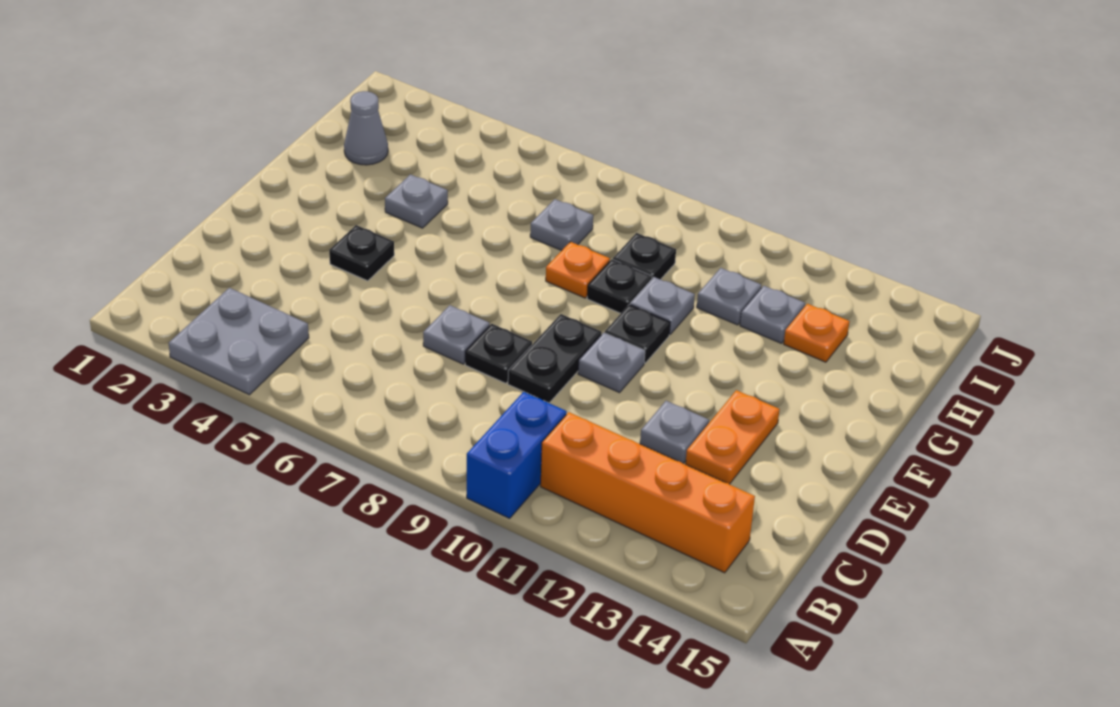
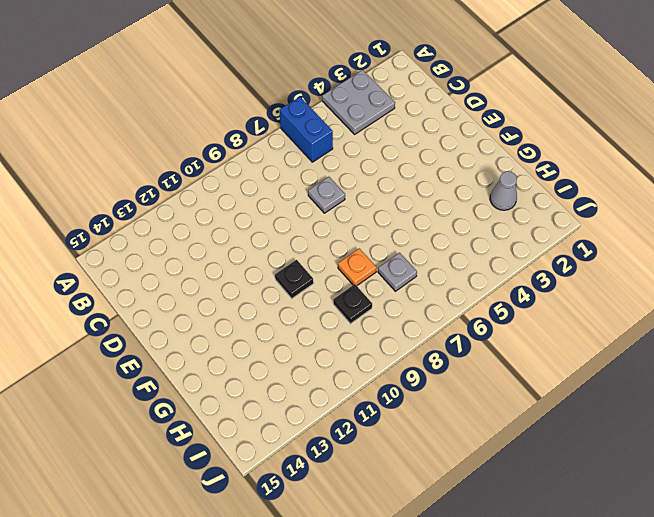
blue brick A6:B6 level 1 -> blue brick A10:B10 level 1
none -> orange brick B11:B14 level 1
none -> black plate D8 level 1
none -> black plate D9:E9 level 1

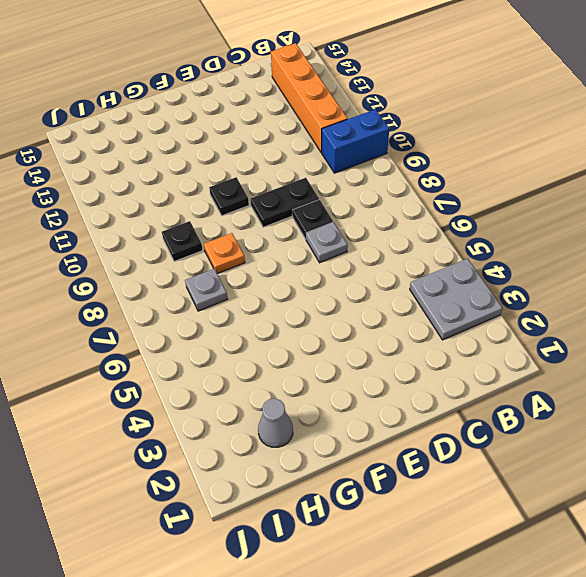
none -> grey plate D12 level 1
none -> orange plate D13:E13 level 1
none -> black plate E4 level 1

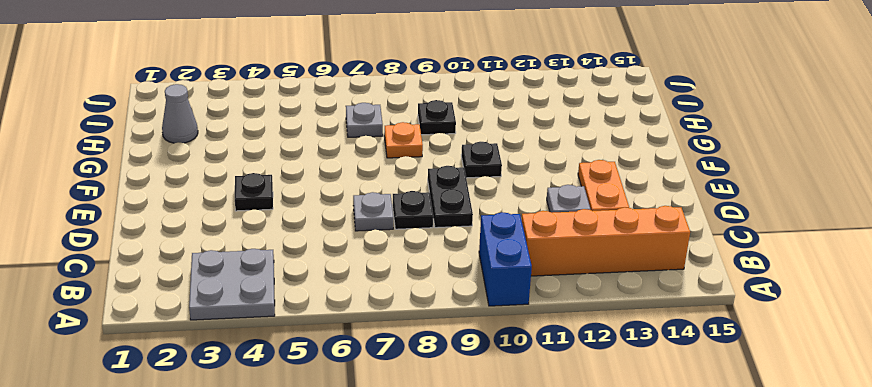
none -> grey plate E10 level 1
none -> grey plate G4 level 1
none -> black plate G9 level 1

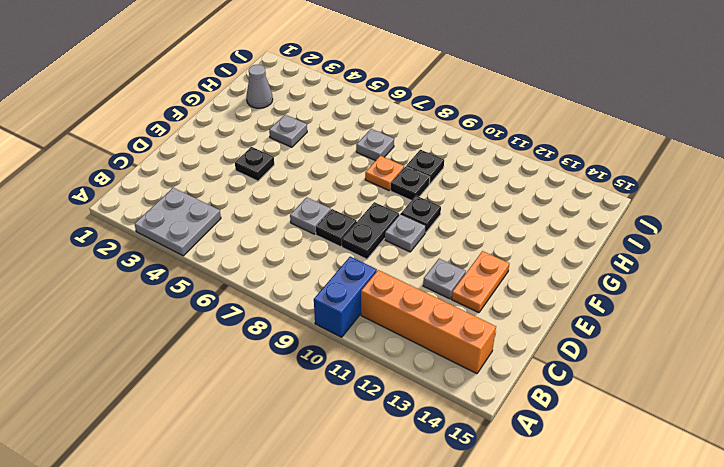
none -> grey plate G10 level 1
none -> grey plate H11 level 1
none -> grey plate H12 level 1

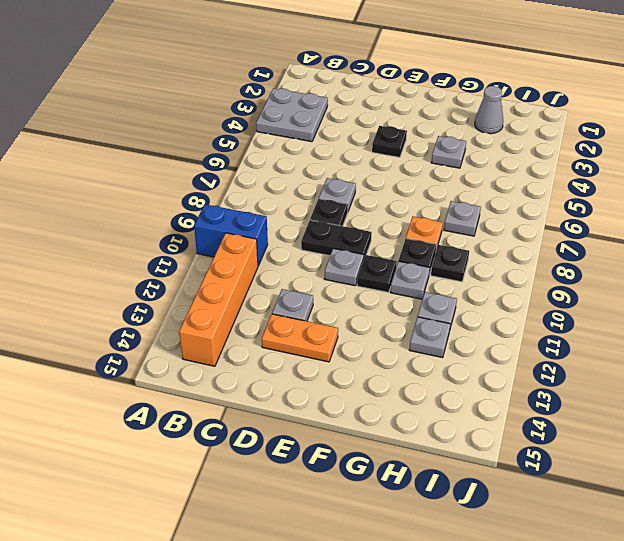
none -> orange plate H13 level 1

